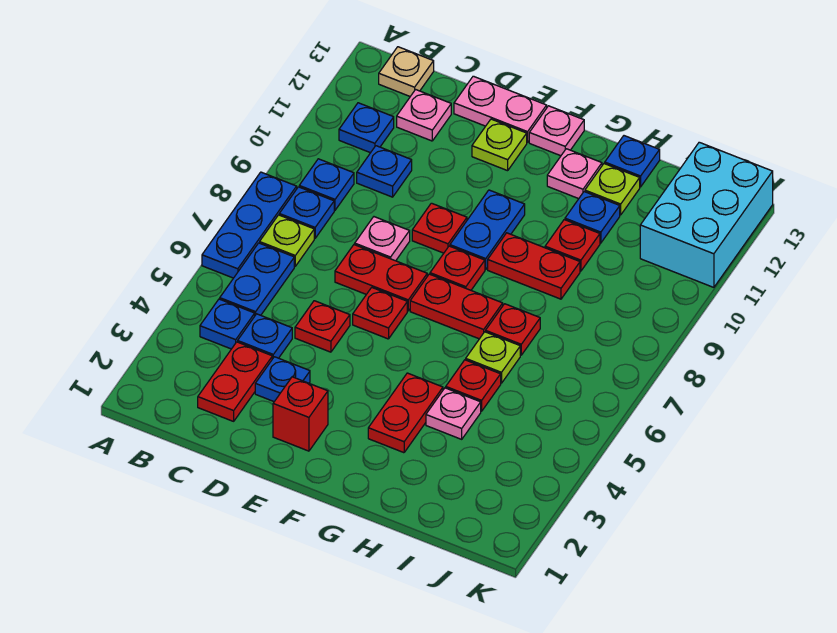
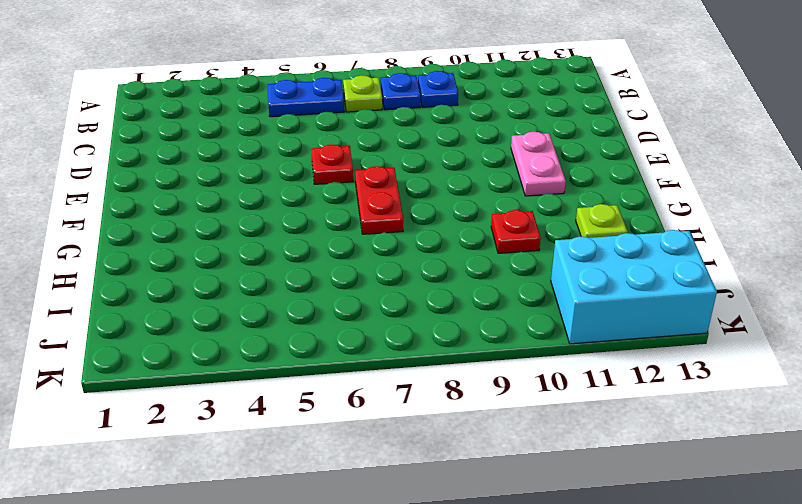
pink plate E11:F11 level 1 -> pink plate D13:E13 level 1
none -> blue plate A6:A8 level 1
none -> blue plate B4 level 1
none -> blue plate B11 level 1
none -> tan plate B13 level 1

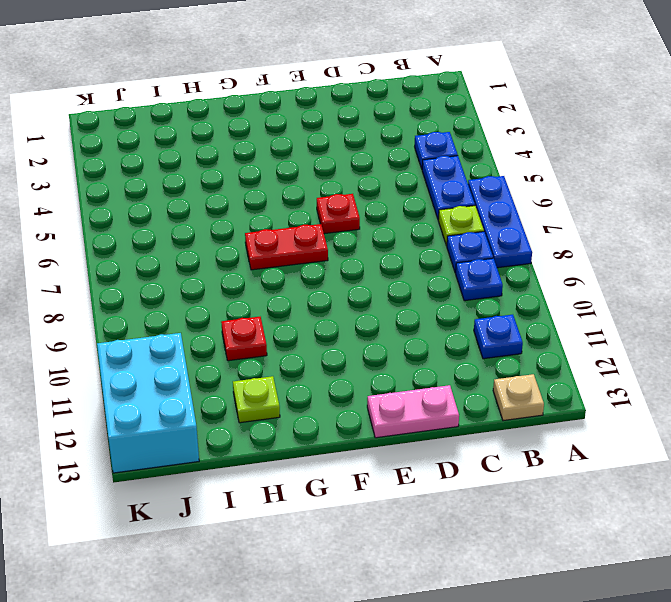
none -> red plate C2:C3 level 1
none -> blue plate C4 level 1
none -> blue plate C10 level 1
none -> pink plate C12 level 1

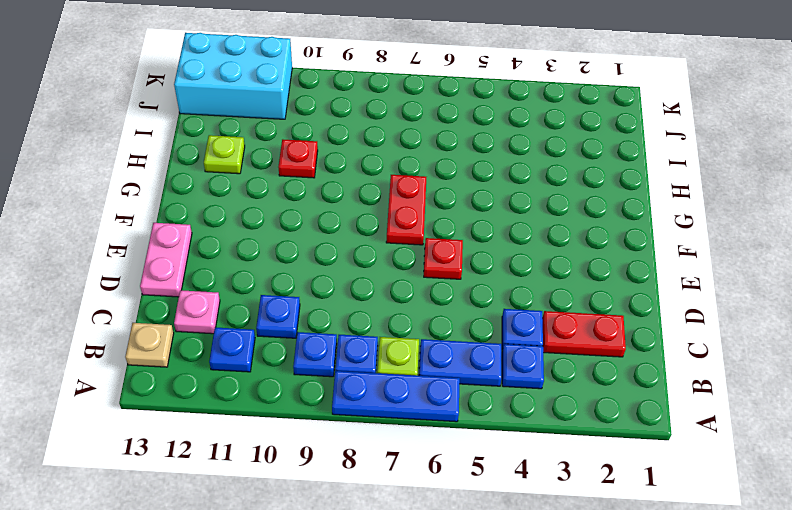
none -> blue plate D3 level 1
none -> red plate D5 level 1
none -> red plate D7:E7 level 1
none -> pink plate D8 level 1

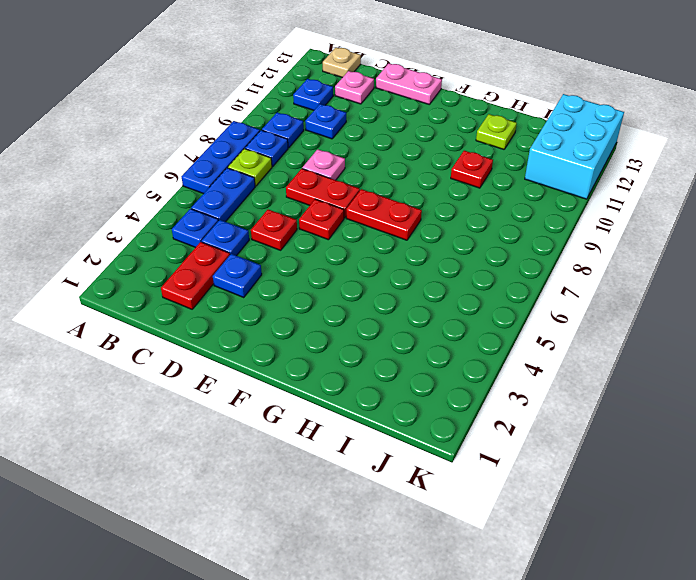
none -> red brick E2 level 1
none -> red plate E9 level 1
none -> lime plate E12 level 1
none -> red plate F8 level 1

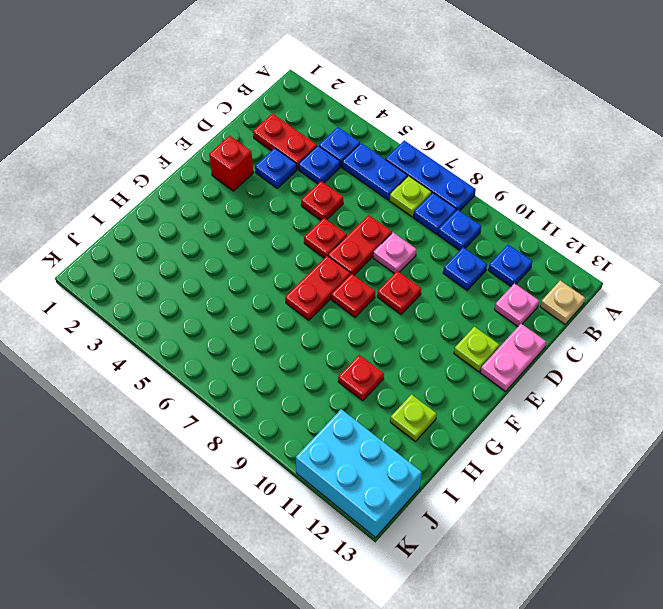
none -> blue plate F9:F10 level 1
none -> pink plate F13 level 1
none -> red plate G3:G4 level 1
none -> red plate G9:H9 level 1

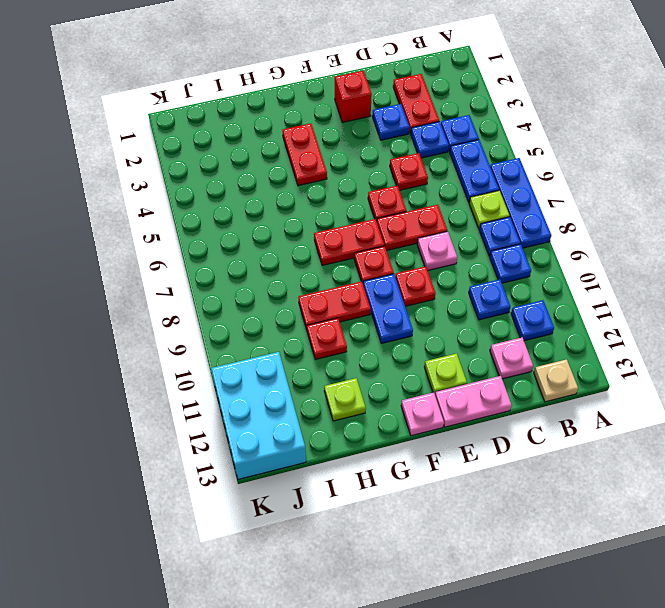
none -> pink plate G12 level 1
none -> pink plate H4 level 1
none -> red plate H5 level 1
none -> lime plate H6 level 1

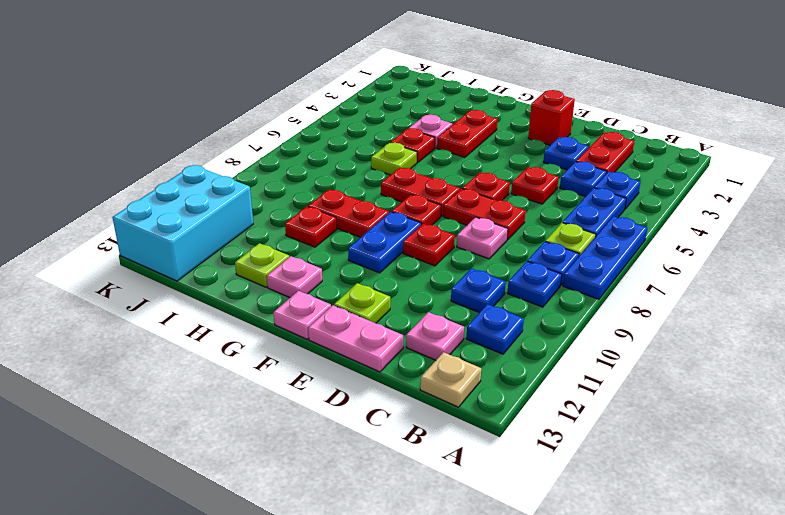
none -> red plate H7 level 1
none -> blue plate H11 level 1
none -> blue plate H13 level 1

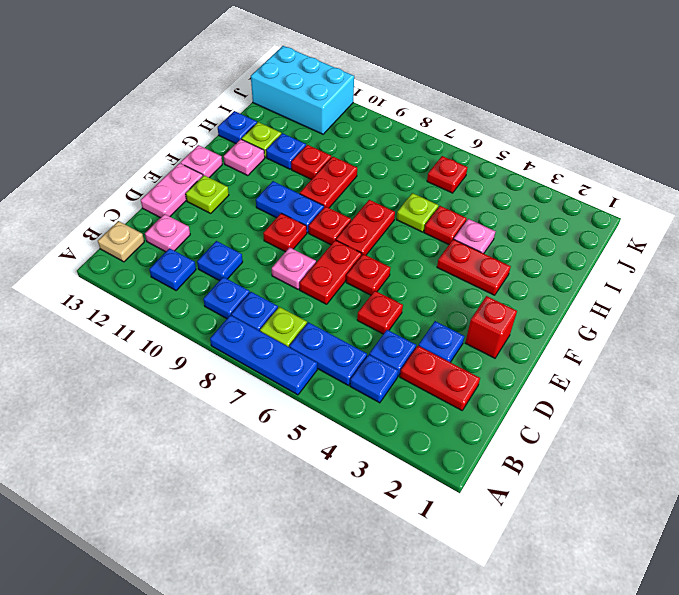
red plate J6 level 1 -> red plate H7 level 1

